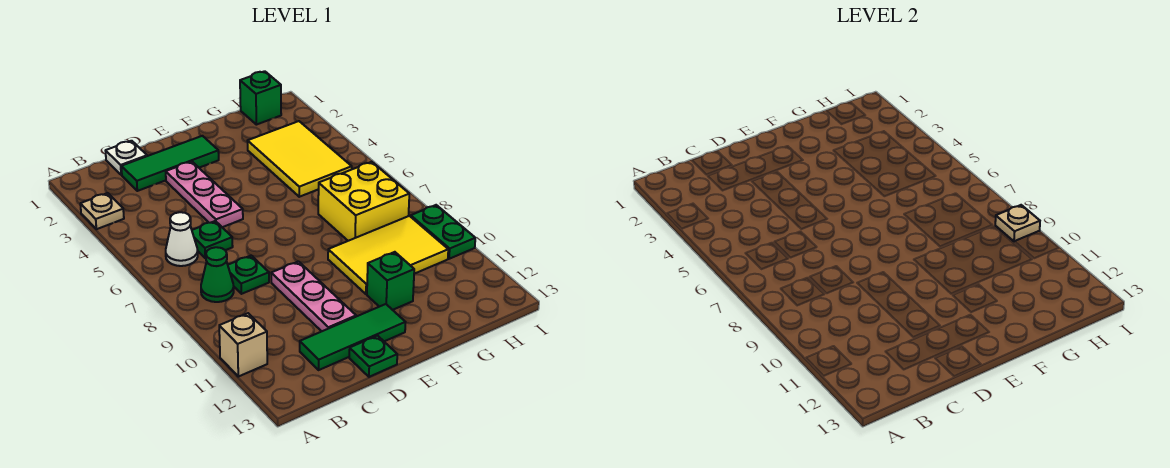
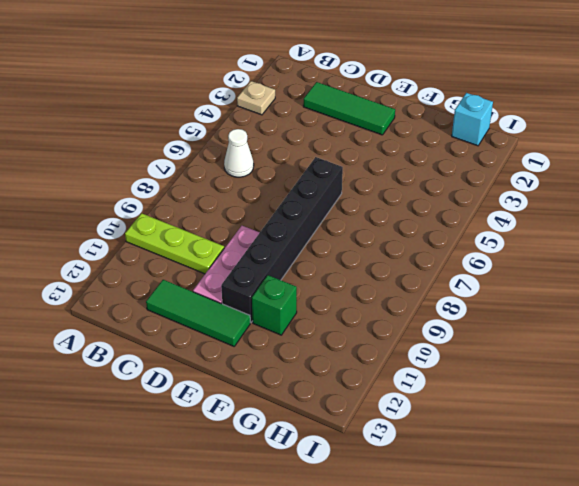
lime plate A10:C10 level 1 -> none
black brick E6:E11 level 1 -> none
cyan brick H1 level 1 -> green brick H1 level 1
none -> tan brick A11 level 1
none -> green cone B8 level 1
none -> white plate C1 level 1

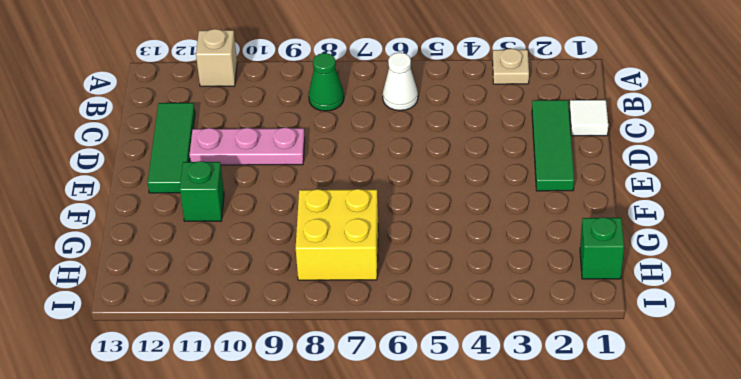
white tile C1 level 1 -> white plate C1 level 1
none -> green plate C6 level 1
none -> green plate C8 level 1
none -> pink plate D3:D5 level 1

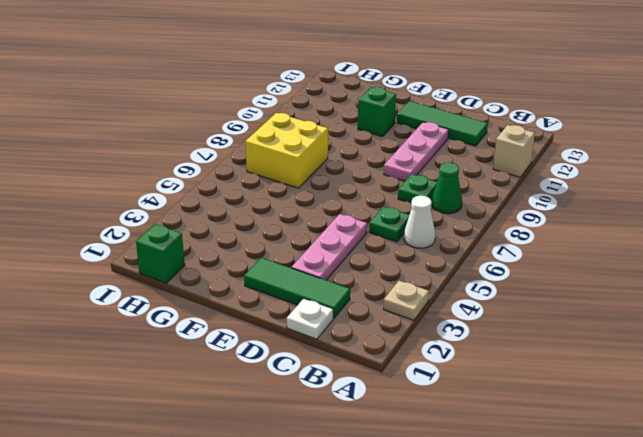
none -> green plate D13 level 1
none -> yellow tile F9:H10 level 1
none -> yellow tile G3:H5 level 1

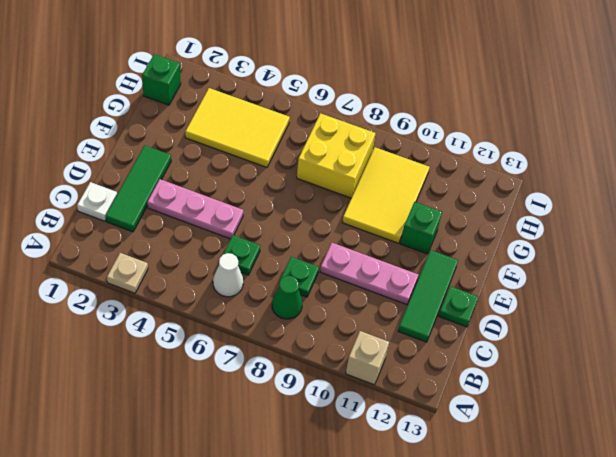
none -> green plate I9:I10 level 1
none -> tan plate I9 level 2

